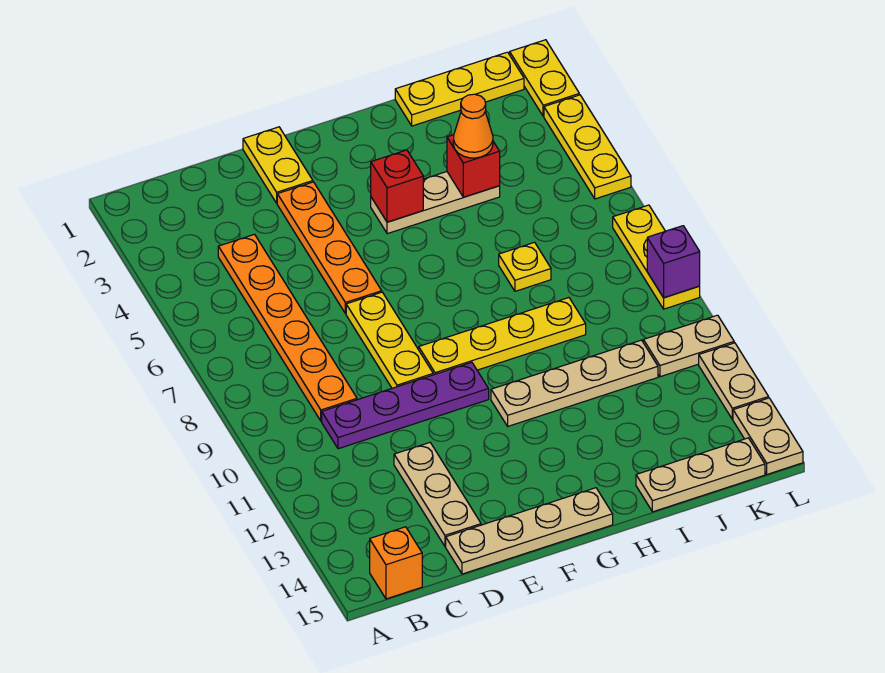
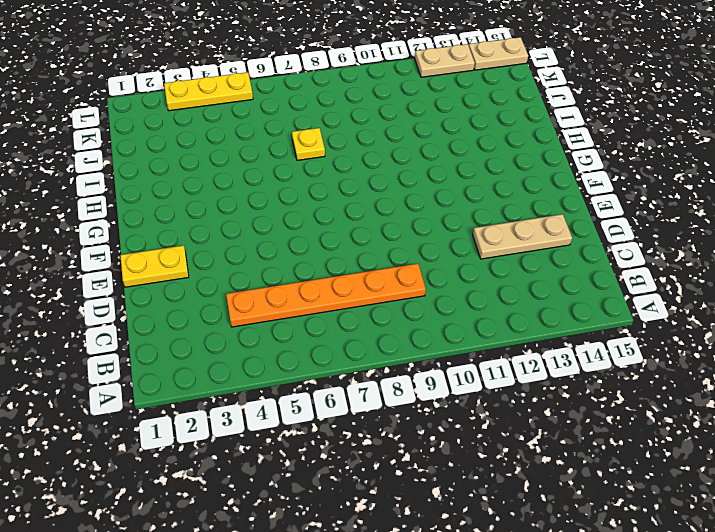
none -> orange brick B15 level 1
none -> purple plate C10:F10 level 1
none -> tan plate D15:G15 level 1

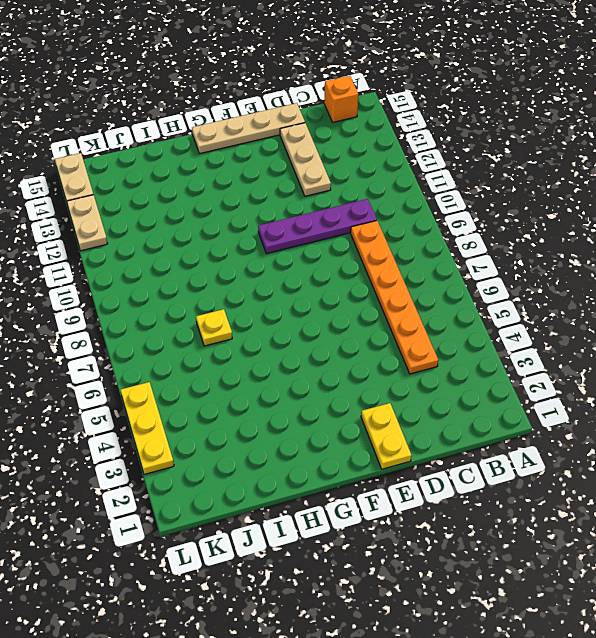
none -> orange plate E3:E6 level 1
none -> yellow plate E7:E9 level 1
none -> yellow plate F9:I9 level 1

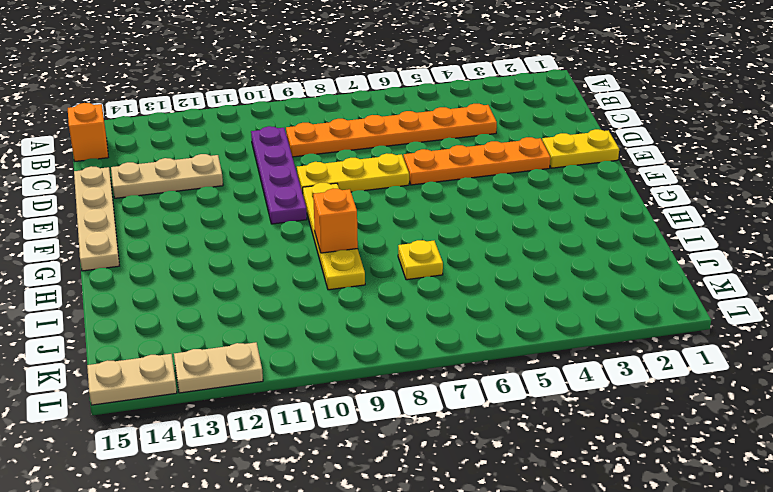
orange brick H9 level 2 -> none
none -> tan plate G4:I4 level 1
none -> tan plate G11:J11 level 1
none -> yellow plate I1:K1 level 1

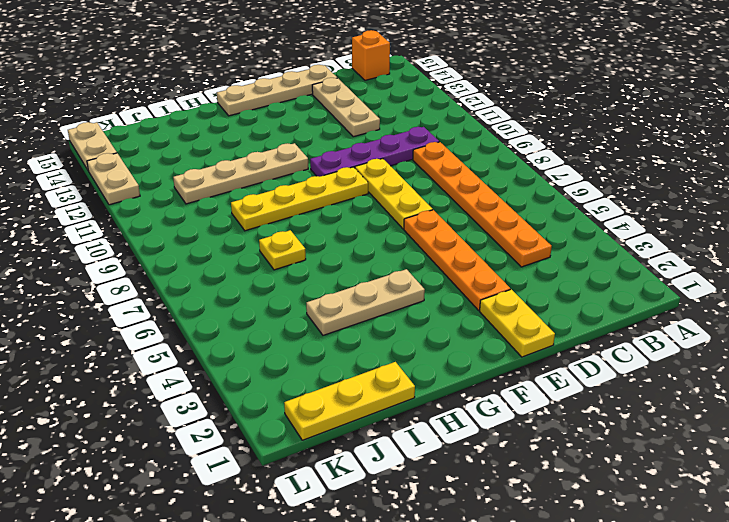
none -> tan plate I15:K15 level 1
none -> tan plate K11:L11 level 1
none -> yellow plate L1:L2 level 1

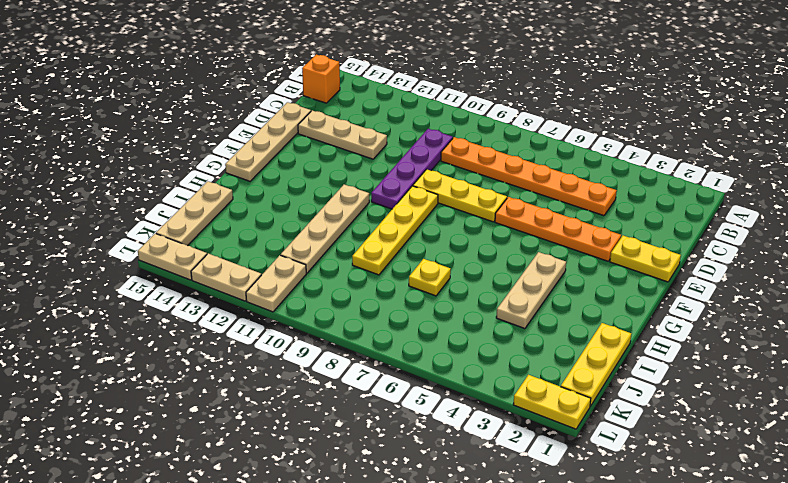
none -> yellow plate L3:L5 level 1
none -> yellow plate L7:L9 level 1
none -> red brick G4 level 2

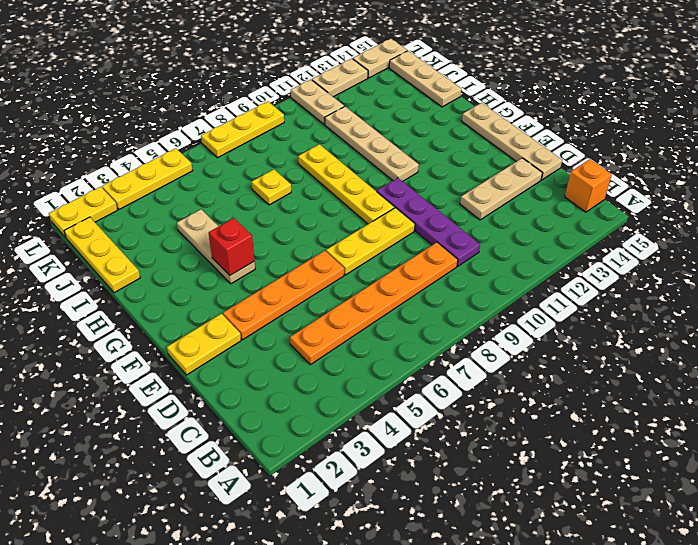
none -> red brick I4 level 2
none -> purple brick L9 level 2
none -> orange cone I4 level 3

